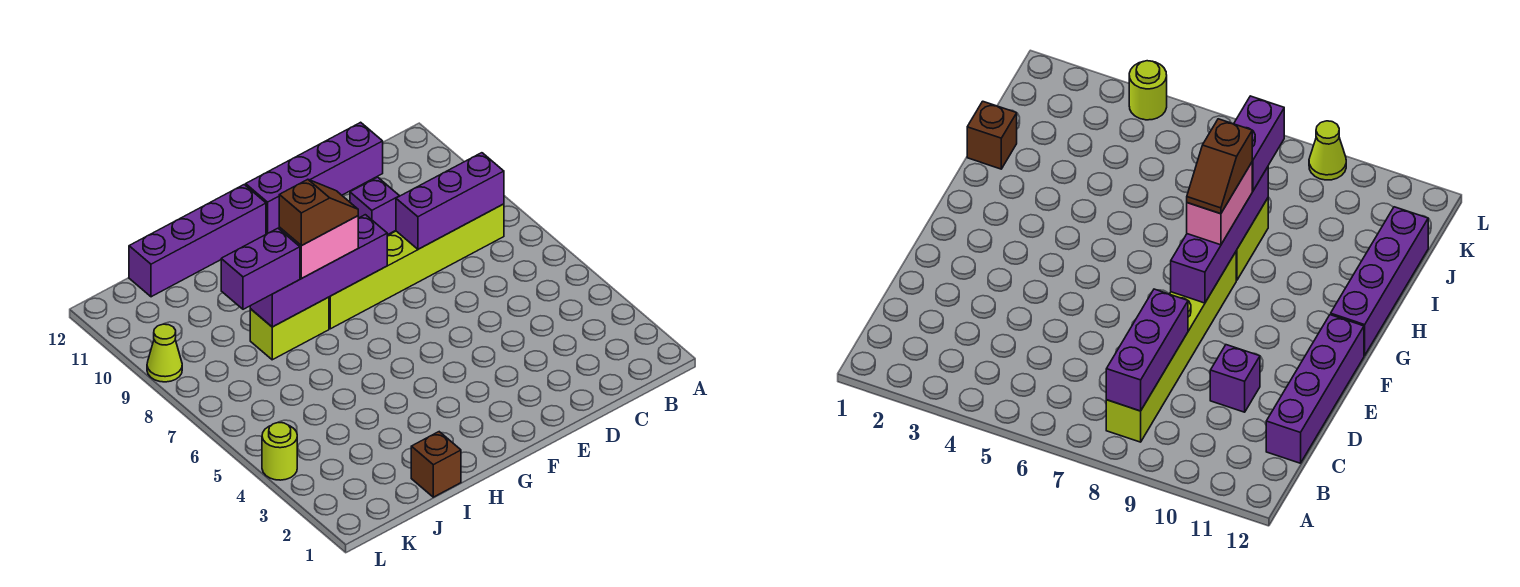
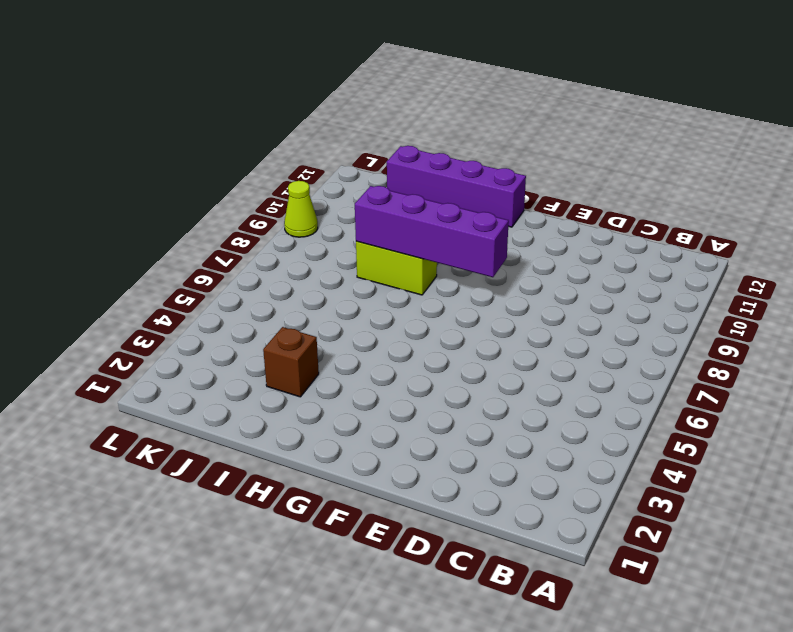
brown brick I3 level 1 -> brown brick I1 level 1
none -> lime brick B8:G8 level 1
none -> purple brick C12:F12 level 1
none -> purple brick D10 level 1

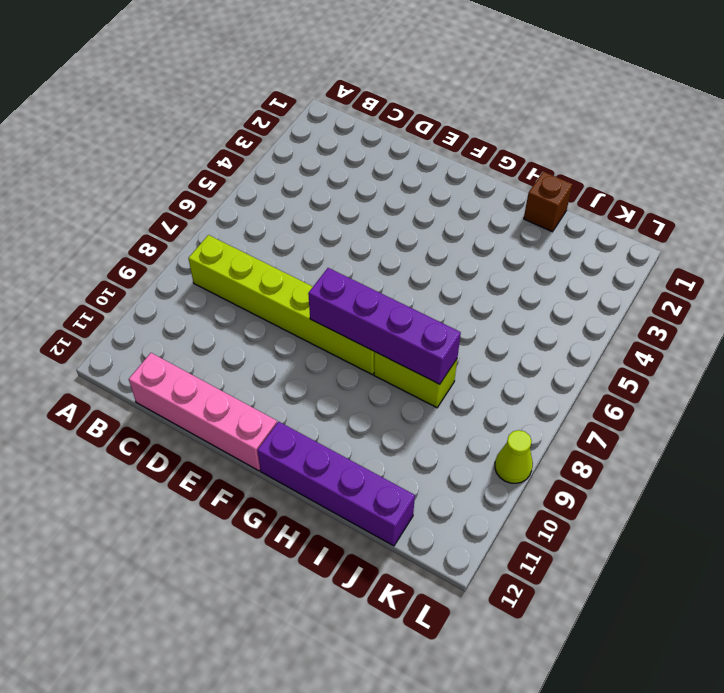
pink brick C12:F12 level 1 -> purple brick C12:F12 level 1
none -> purple brick D10 level 1
none -> lime round brick L4 level 1
none -> purple brick B8:D8 level 2

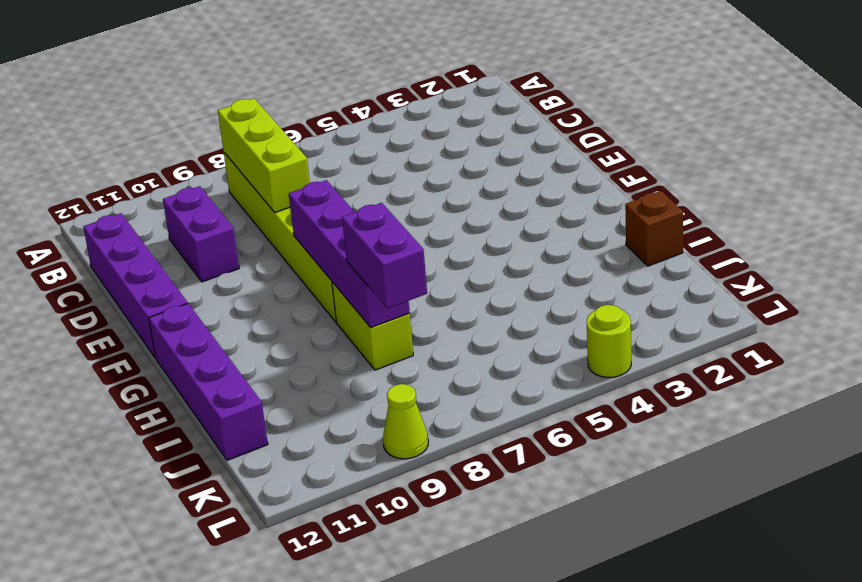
lime brick B8:D8 level 2 -> purple brick B8:D8 level 2
purple brick C10:D10 level 1 -> purple brick D10 level 1
none -> pink brick G8:H8 level 3
none -> brown slope G8:H8 level 4 top H

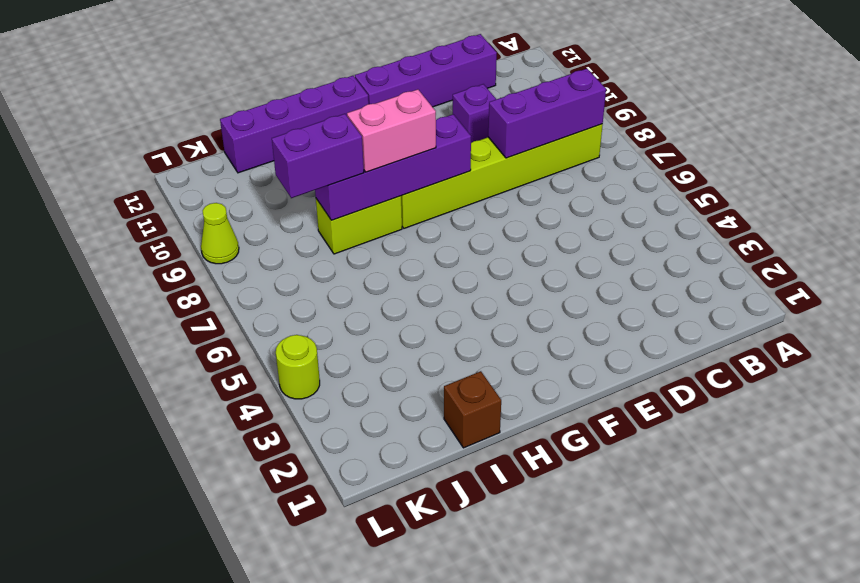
none -> brown slope G8:H8 level 4 top H

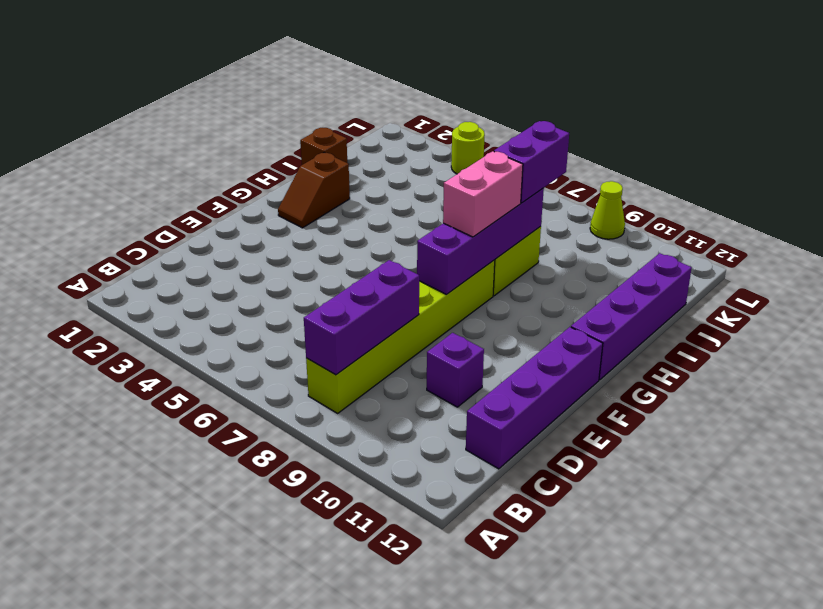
brown slope G2:H2 level 1 top H -> brown slope G8:H8 level 4 top H

